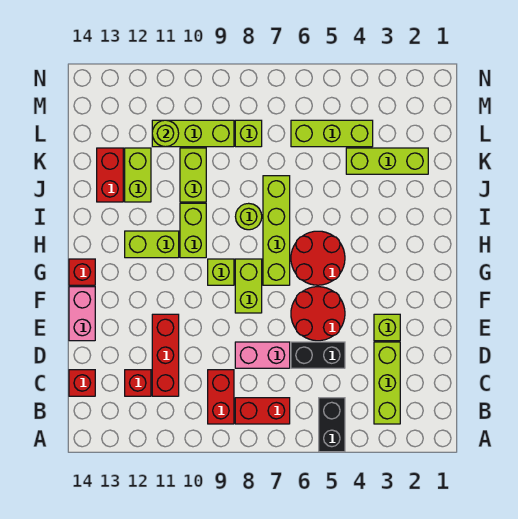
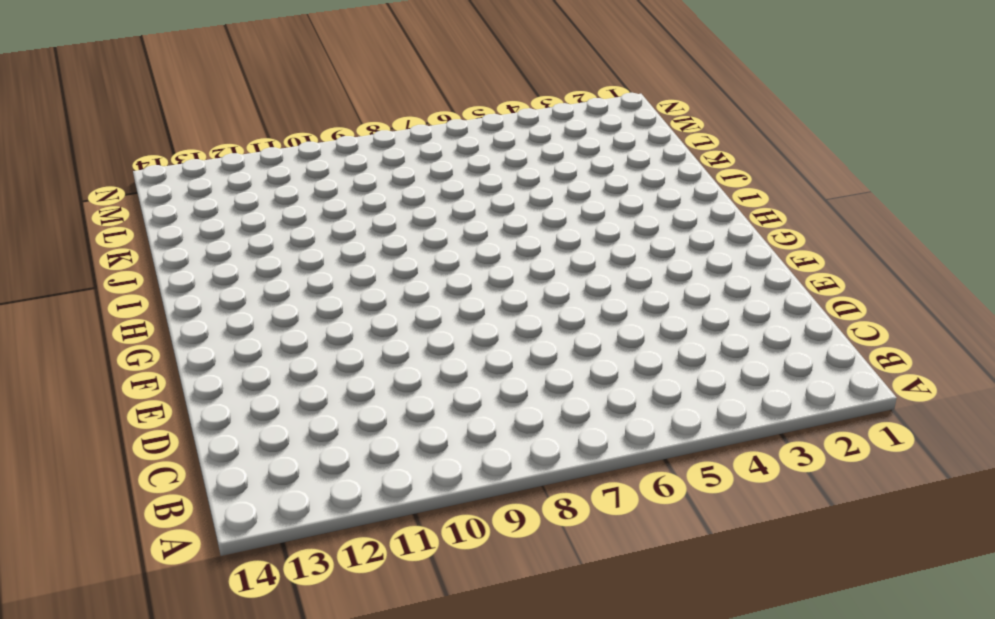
none -> black brick A5:B5 level 1
none -> lime brick B3:D3 level 1
none -> red brick B7:B8 level 1

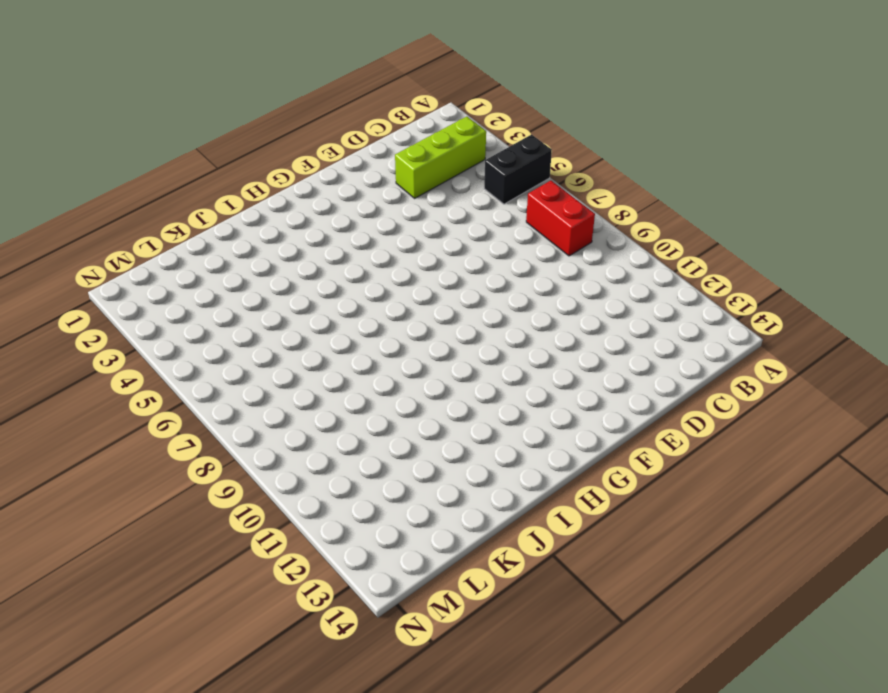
none -> red brick B9:C9 level 1
none -> red brick C11:E11 level 1
none -> red brick C12 level 1

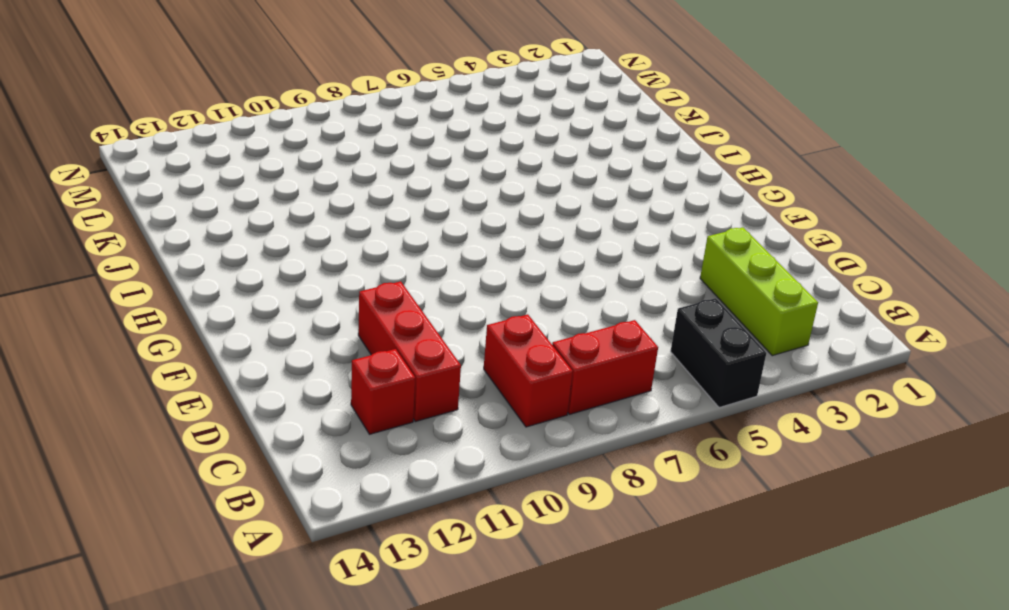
none -> red brick C14 level 1
none -> black brick D5:D6 level 1
none -> pink brick D7:D8 level 1

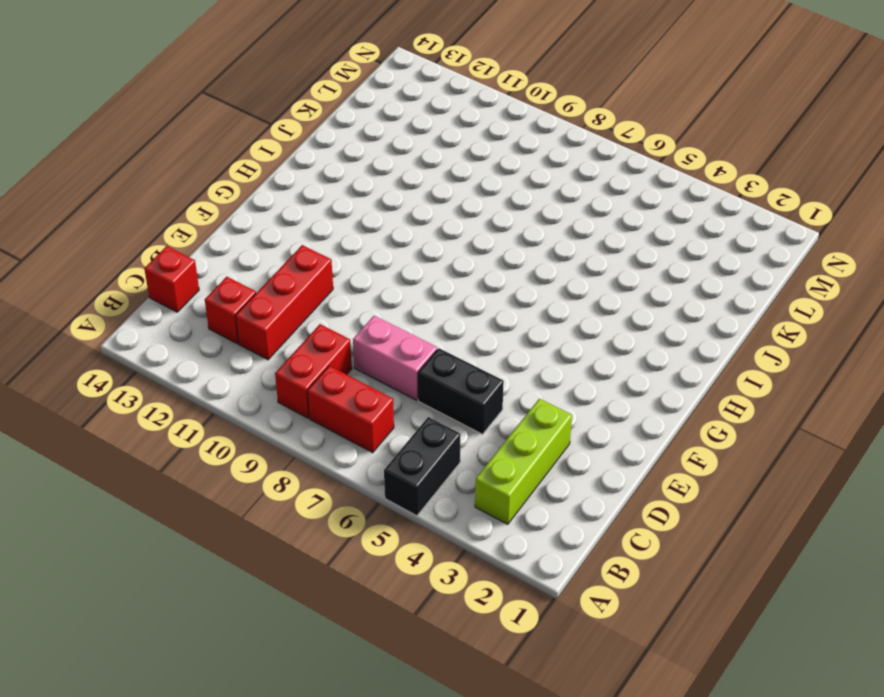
none -> lime brick E3 level 1
none -> red round brick E5:F6 level 1
none -> pink brick E14:F14 level 1

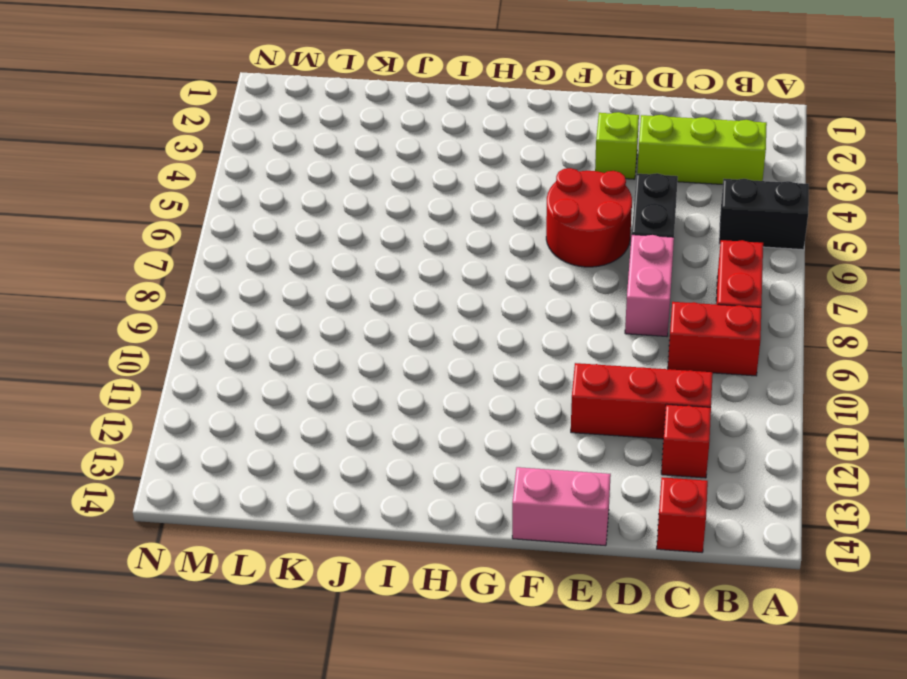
none -> lime brick F8:G8 level 1
none -> red round brick G5:H6 level 1
none -> lime brick G7:J7 level 1

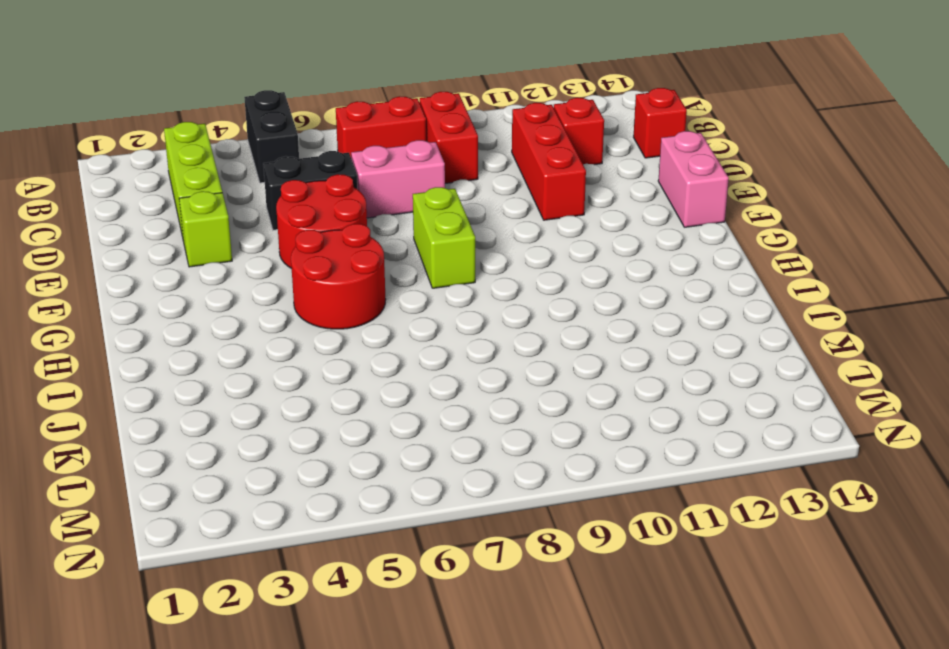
none -> lime brick G7:J7 level 1
none -> lime brick G9 level 1
none -> red brick G14 level 1

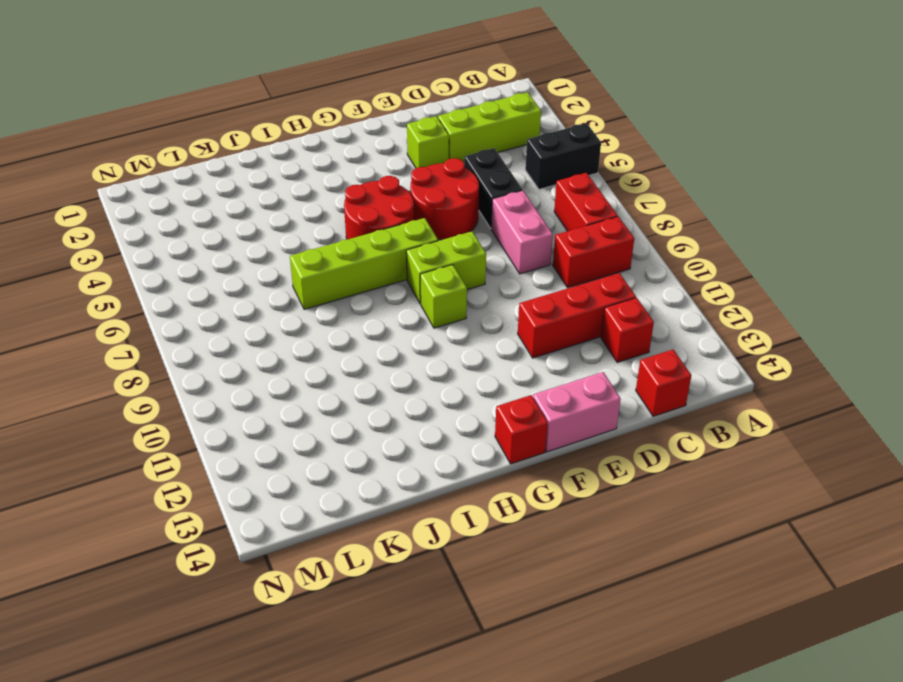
none -> lime brick H10:I10 level 1
none -> lime brick H11:H12 level 1
none -> lime round brick I8 level 1

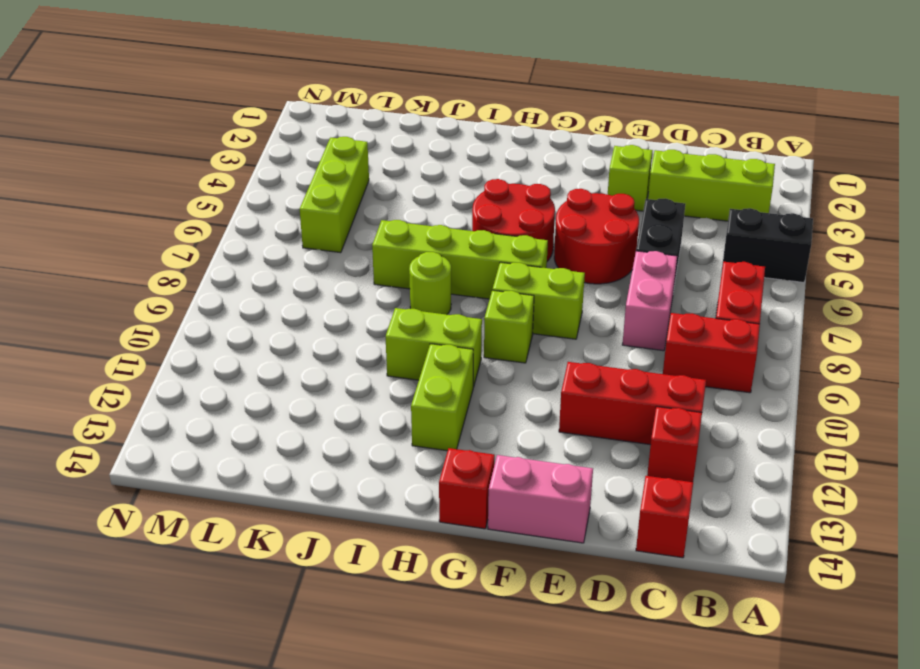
none -> lime brick J10:K10 level 1
none -> lime brick J12:K12 level 1
none -> red brick J13:K13 level 1

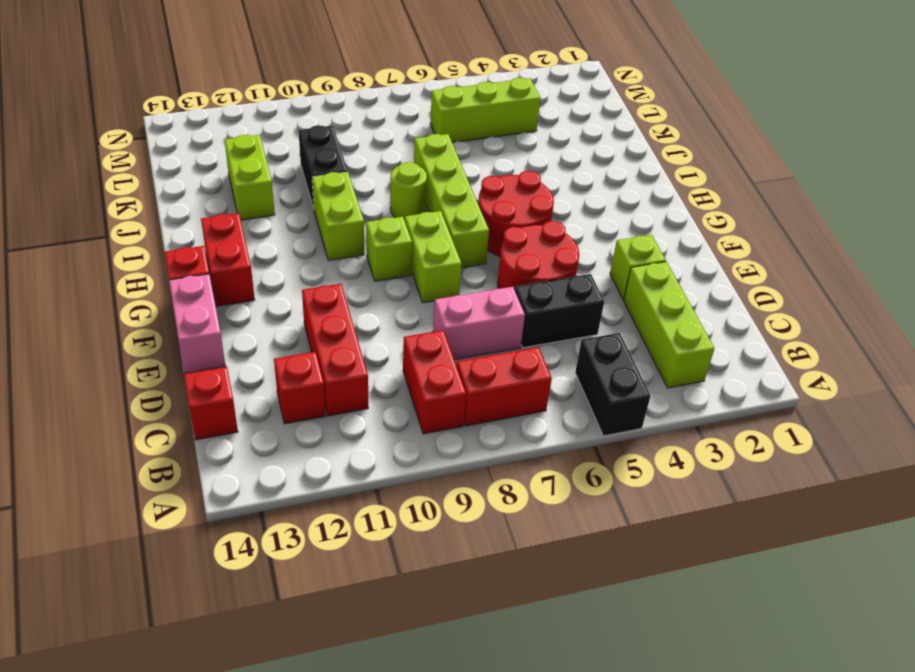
red brick G13:H13 level 1 -> red brick J13:K13 level 1
black brick J10:K10 level 1 -> lime brick J10:K10 level 1
none -> lime brick H11:H12 level 1
none -> lime brick K2:K4 level 1
none -> lime brick L8 level 1

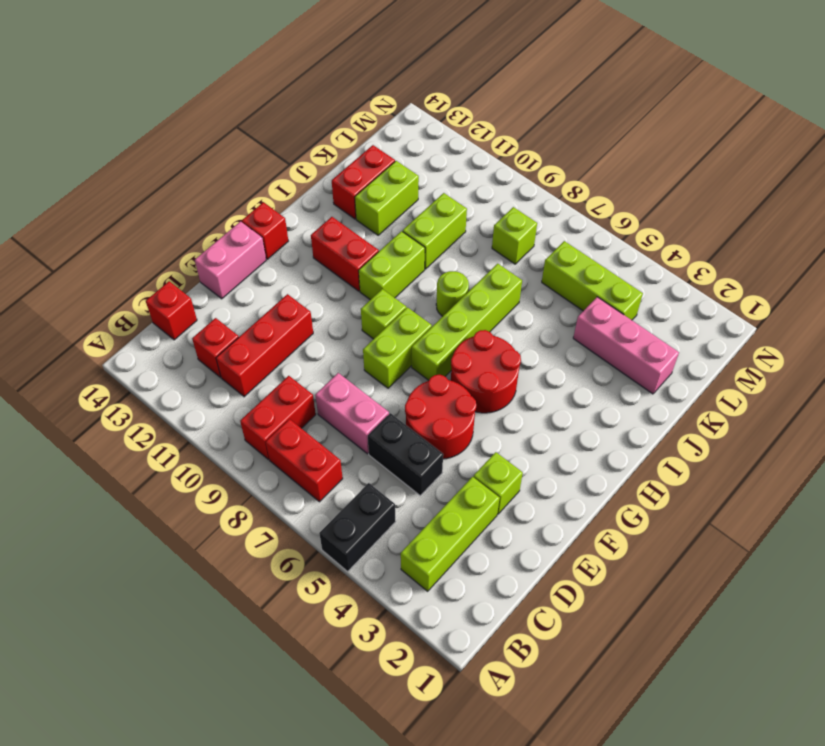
red brick H11:H12 level 1 -> lime brick H11:H12 level 1
pink brick K2:K4 level 1 -> lime brick K2:K4 level 1
none -> lime brick L9:L11 level 1
none -> lime round brick L11 level 2

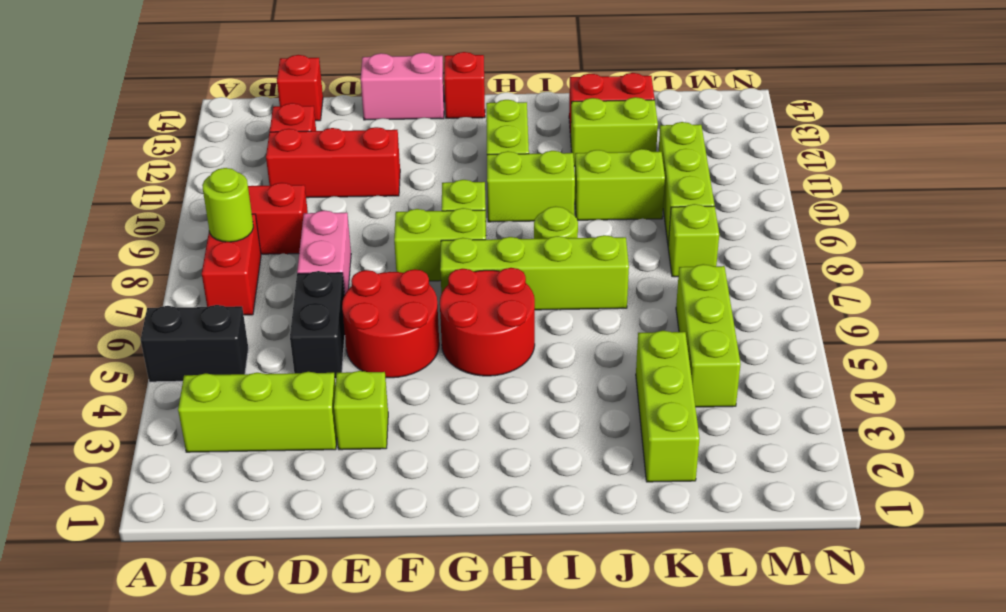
lime round brick B8 level 2 -> lime round brick L11 level 2

